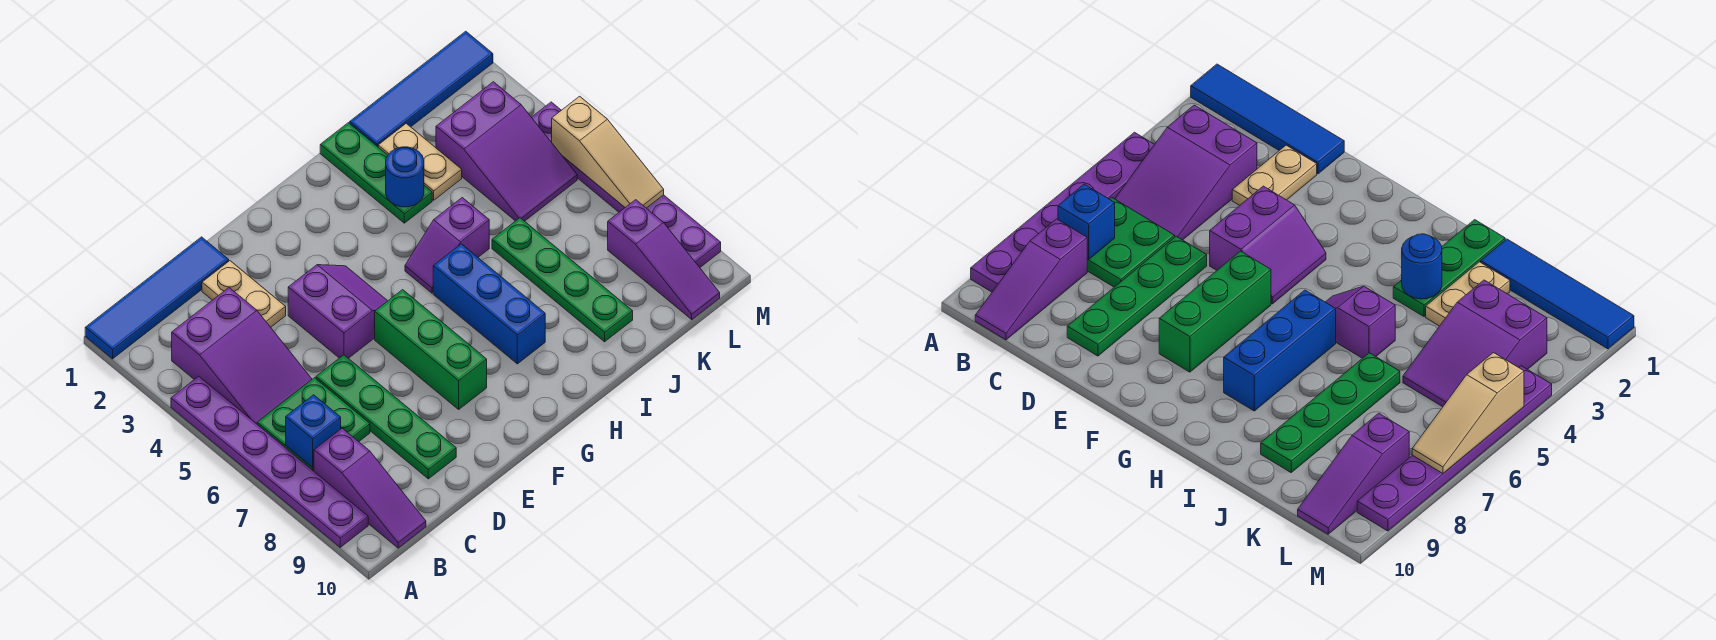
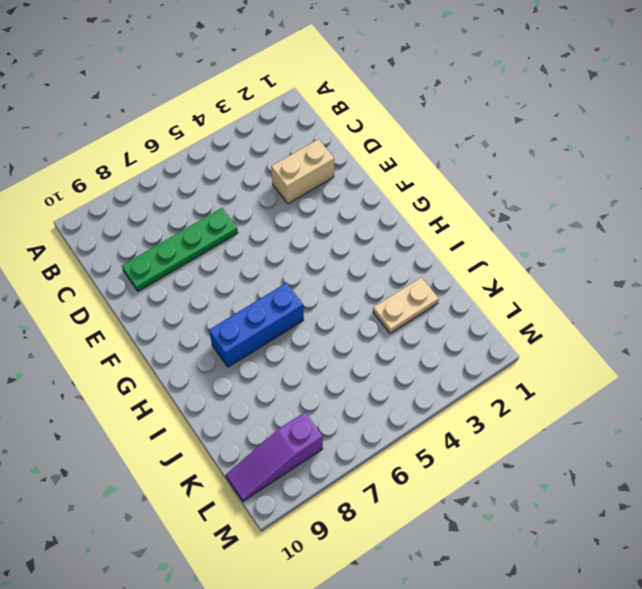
tan brick D2:D3 level 1 -> tan plate D2:D3 level 1
none -> blue tile A1:D1 level 1
none -> purple plate A4:A9 level 1
none -> purple slope B3:C5 level 1 top 3

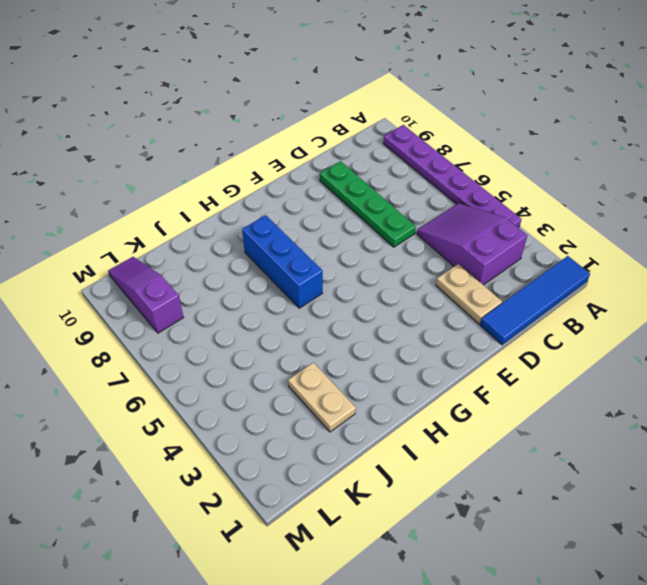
none -> green plate B6:C7 level 1
none -> purple slope B8:B10 level 1 top 8
none -> purple slope E4:F5 level 1 top E

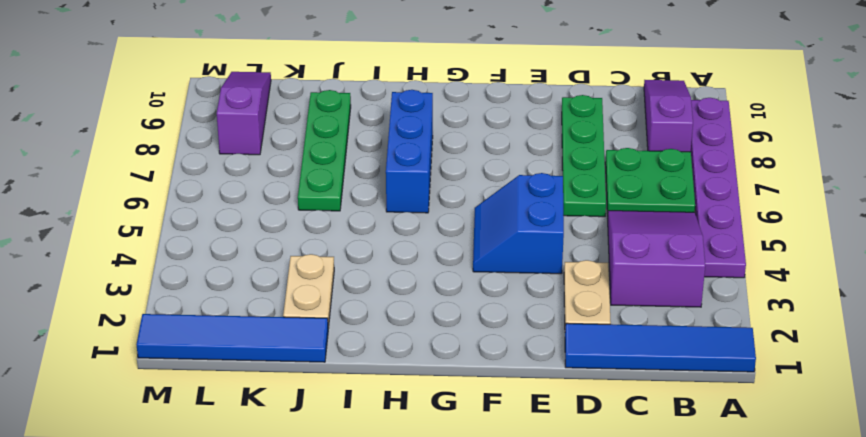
blue slope E4:F5 level 1 top E -> purple slope E4:F5 level 1 top E
none -> green brick F6:F8 level 1
none -> purple slope H5:I5 level 1 top I
none -> green plate I1:I3 level 1

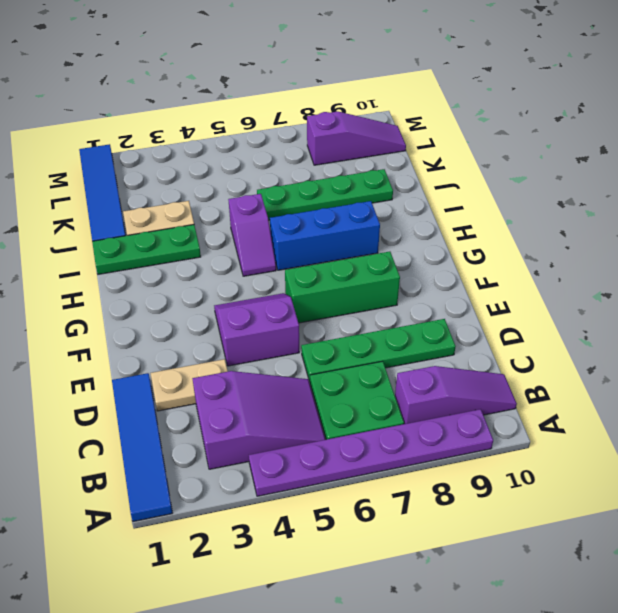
none -> purple slope K3:L5 level 1 top 3
none -> purple plate M4:M9 level 1
none -> blue brick B7 level 2

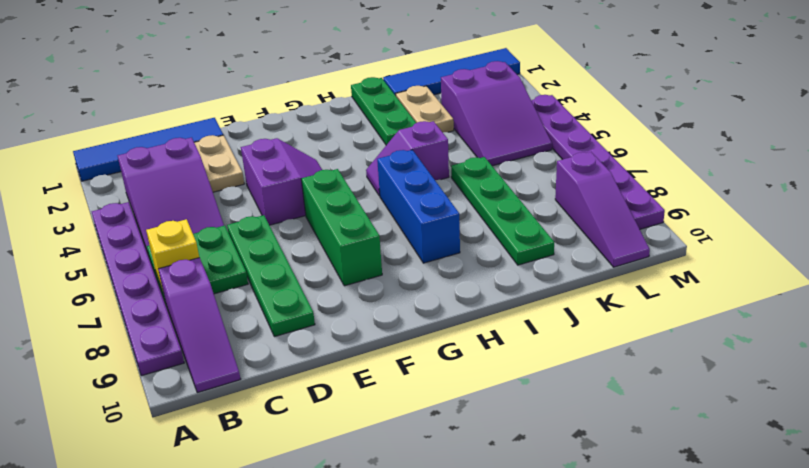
yellow brick B7 level 2 -> blue brick B7 level 2
none -> blue round brick I3 level 2
none -> tan slope M5:M7 level 2 top 5

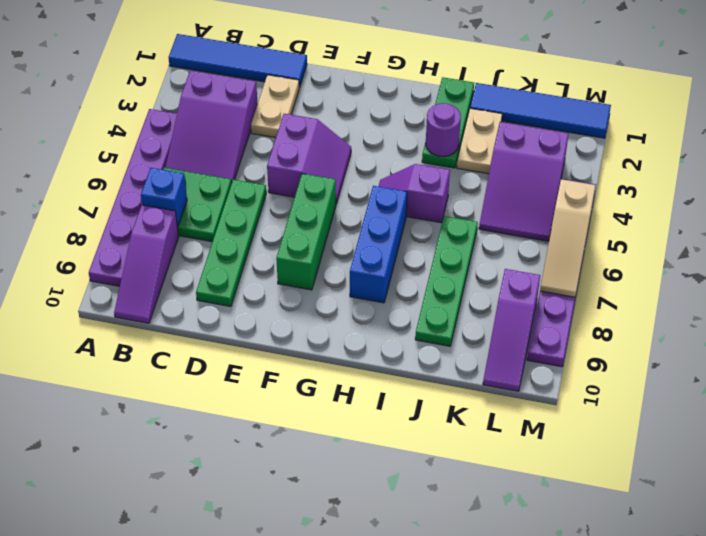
purple round brick I3 level 2 -> blue round brick I3 level 2

